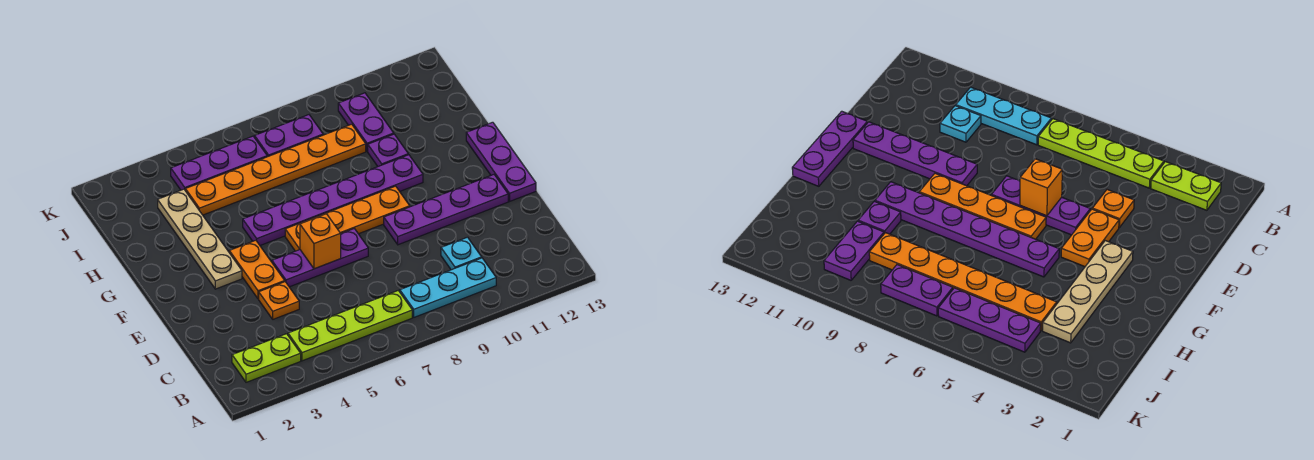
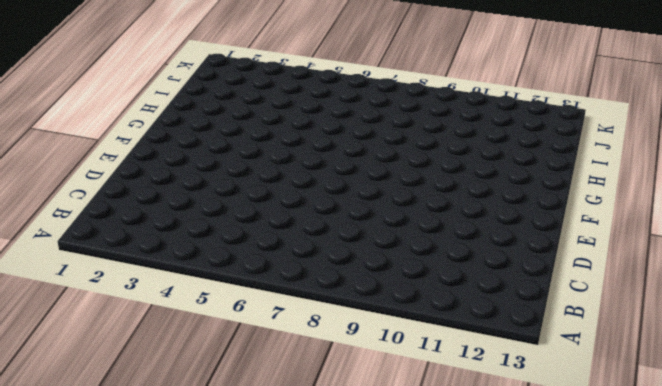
none -> lime plate B2:B3 level 1
none -> lime plate B4:B7 level 1
none -> cyan plate B8:B10 level 1

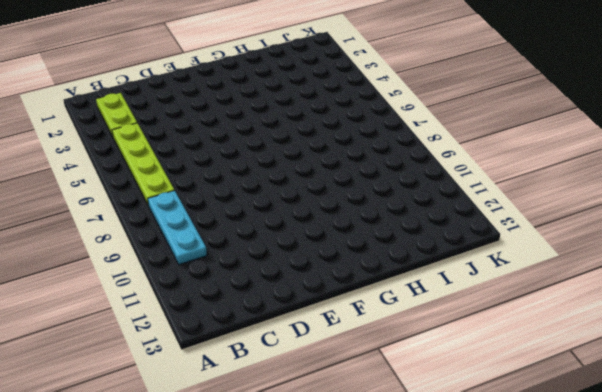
none -> cyan plate C10 level 1
none -> orange plate D4 level 1
none -> orange plate E4:F4 level 1

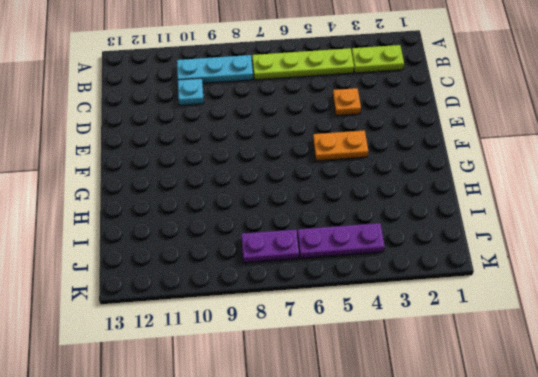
orange plate F4:F5 level 1 -> orange plate E4:F4 level 1
none -> purple plate E5:E7 level 1
none -> purple plate E9:E12 level 1
none -> purple plate E13:G13 level 1

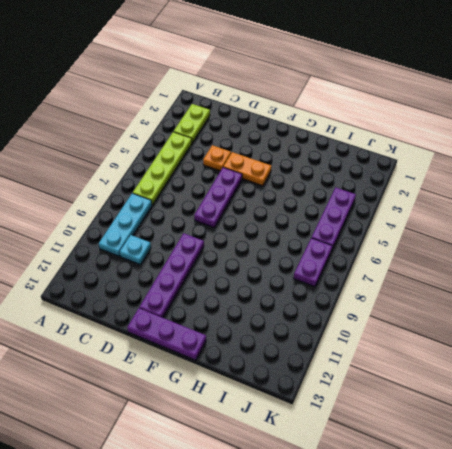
none -> tan plate F3:I3 level 1
none -> orange plate F6:F9 level 1
none -> purple plate G5:G10 level 1

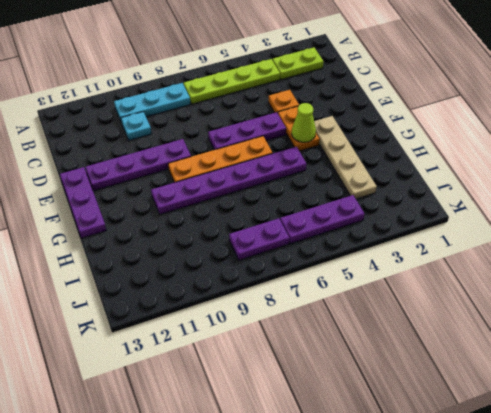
lime cone F4 level 2 -> none
none -> purple plate H10 level 1
none -> orange plate I4:I9 level 1
none -> purple plate I10:J10 level 1

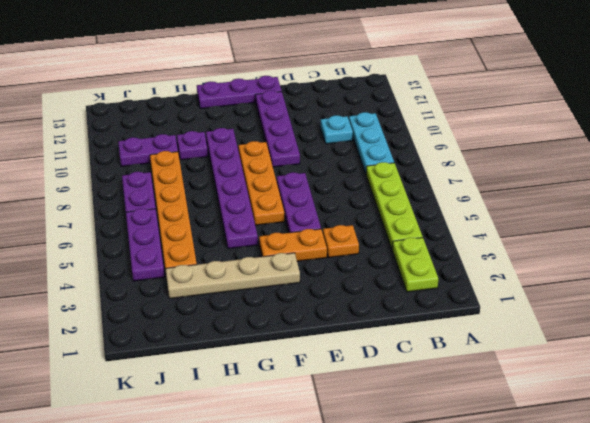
none -> orange brick E6 level 2

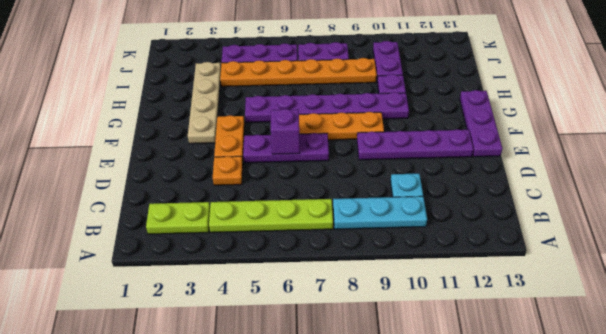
purple brick E6 level 2 -> orange brick E6 level 2

